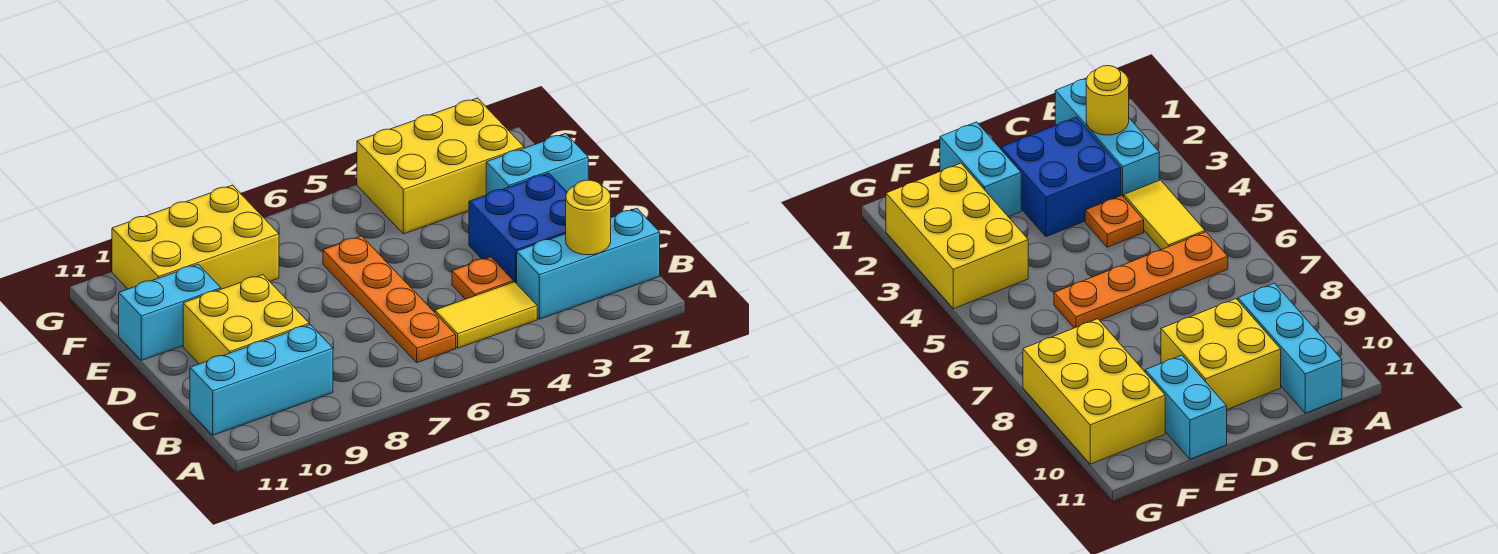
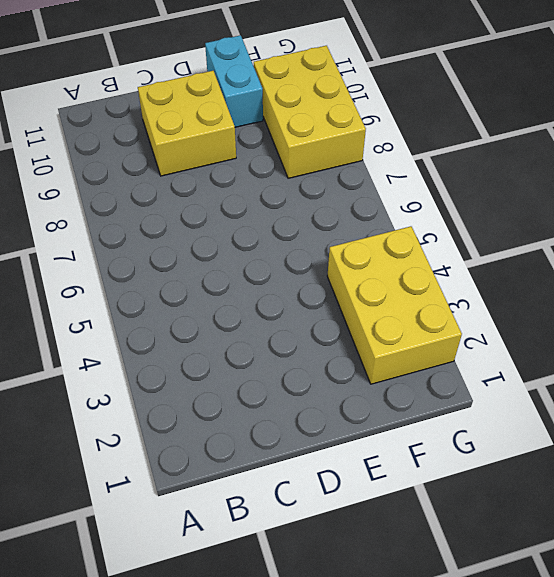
none -> cyan brick B1:B3 level 1
none -> yellow tile B4:B5 level 1
none -> orange plate B6:E6 level 1

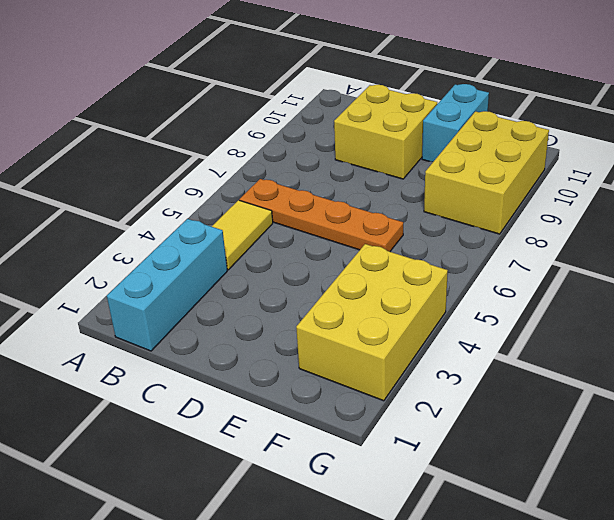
none -> cyan brick B9:B11 level 1
none -> blue brick C2:D3 level 1
none -> orange plate C4 level 1

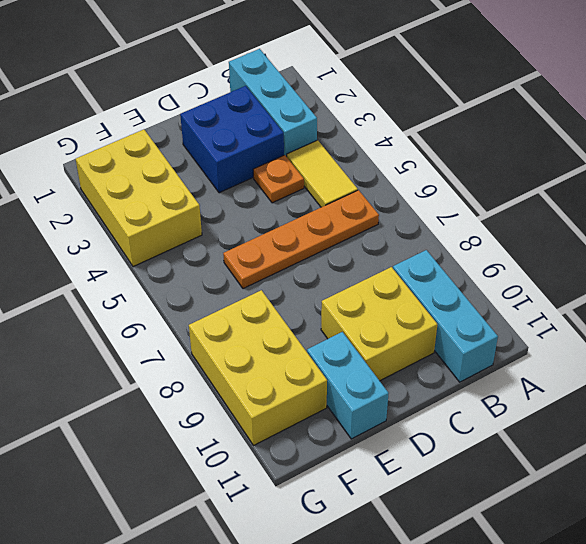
none -> cyan brick E1:E2 level 1
none -> yellow round brick B2 level 2

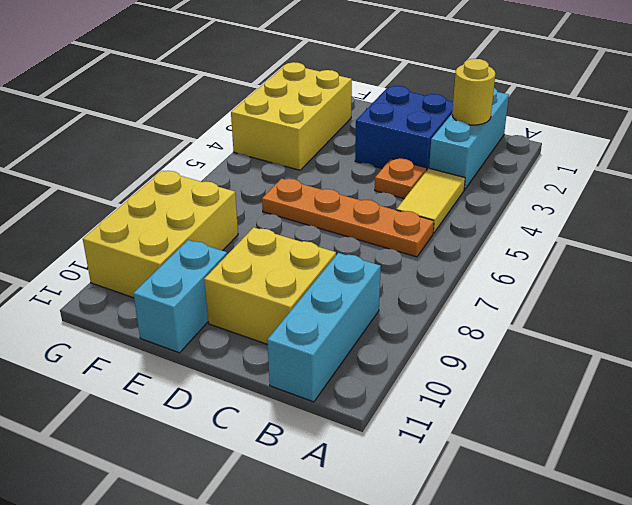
none -> cyan brick E1:E2 level 1

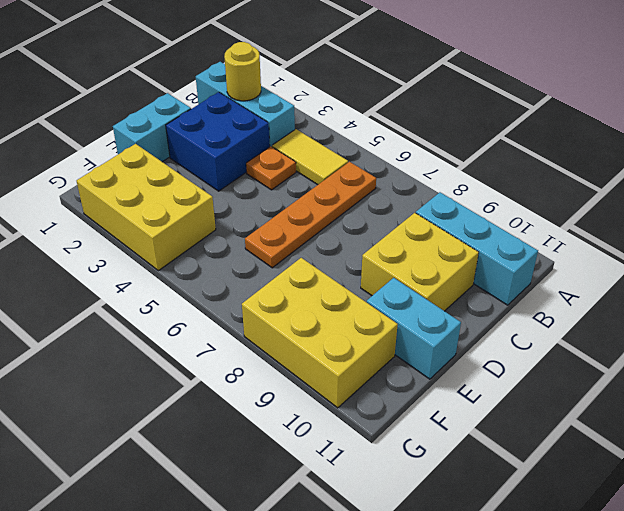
cyan brick D1:E1 level 1 -> cyan brick E1:E2 level 1

